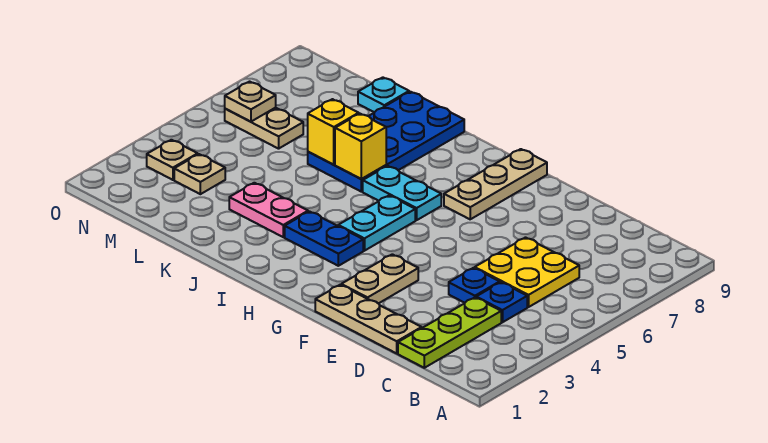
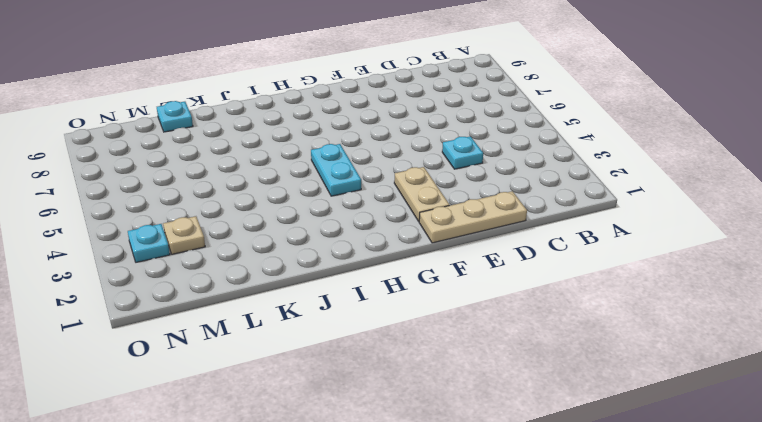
cyan plate D4 level 1 -> blue plate D4 level 1
cyan plate N3 level 1 -> tan plate N3 level 1
none -> lime plate C1:C3 level 1
none -> blue plate C4 level 1
none -> yellow plate C5:D6 level 1

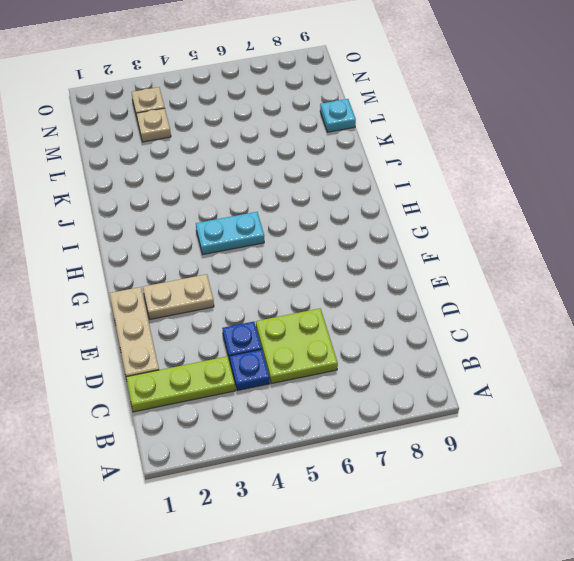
lime plate C5:D6 level 1 -> yellow plate C5:D6 level 1
none -> tan plate G7:G9 level 1
none -> blue plate H3:I3 level 1
none -> cyan plate H6:I6 level 1

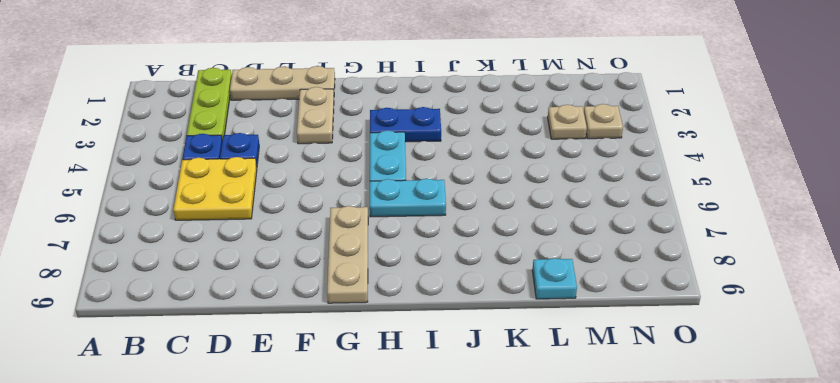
none -> pink plate J3:K3 level 1
none -> blue plate J6:K9 level 1
none -> tan plate M6:N6 level 1

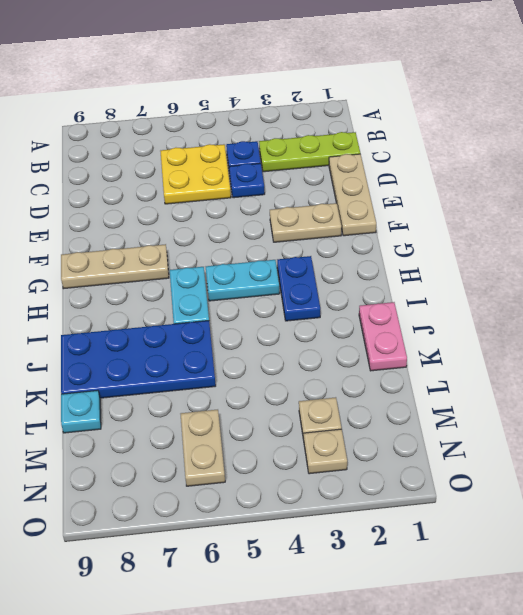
pink plate J1:K1 level 1 -> pink plate J3:K3 level 1
none -> yellow brick J6 level 2
none -> yellow brick K6 level 2
none -> tan plate N6 level 2

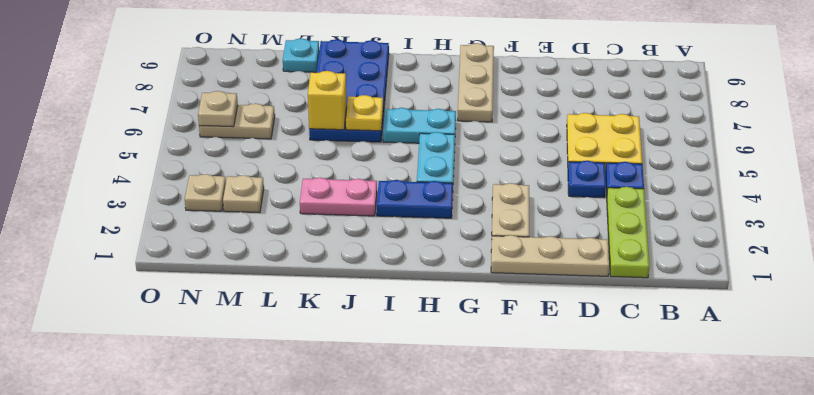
yellow plate J6 level 2 -> yellow brick J6 level 2

